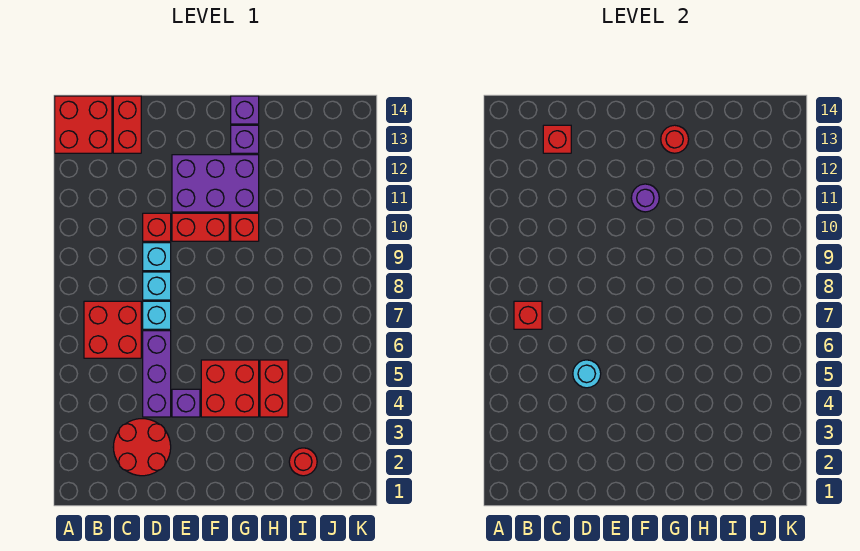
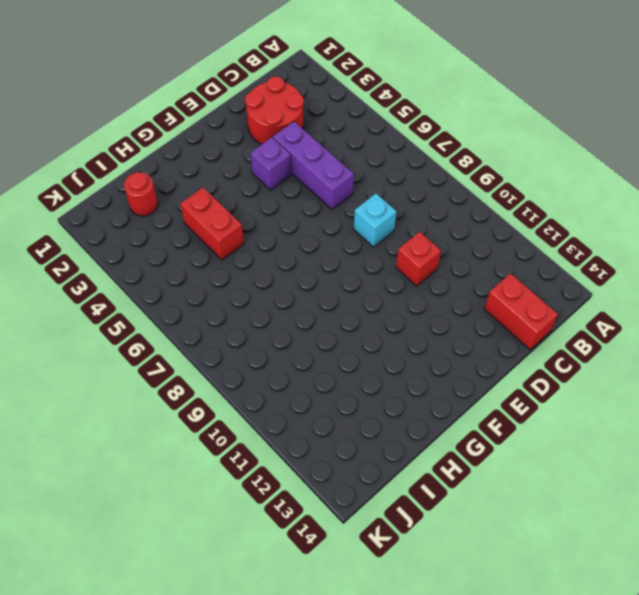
none -> red brick A13:B14 level 1
none -> red brick B6:C7 level 1
none -> cyan brick D7 level 1

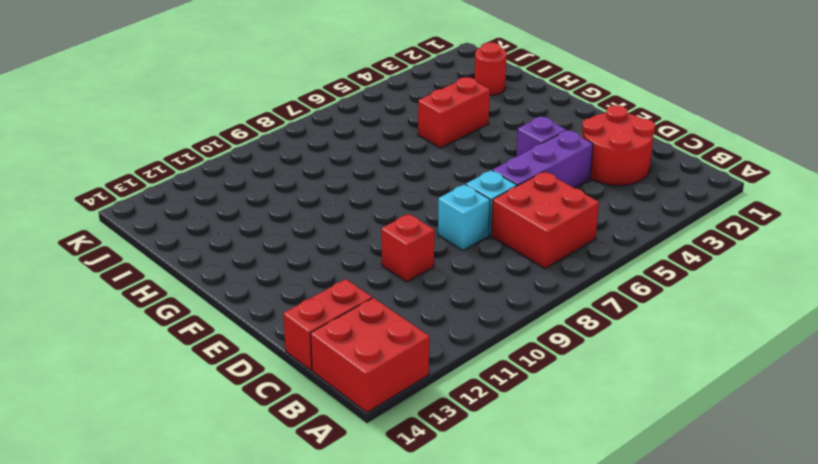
none -> cyan brick D9 level 1
none -> red brick E10:F10 level 1
none -> purple brick E11:G12 level 1

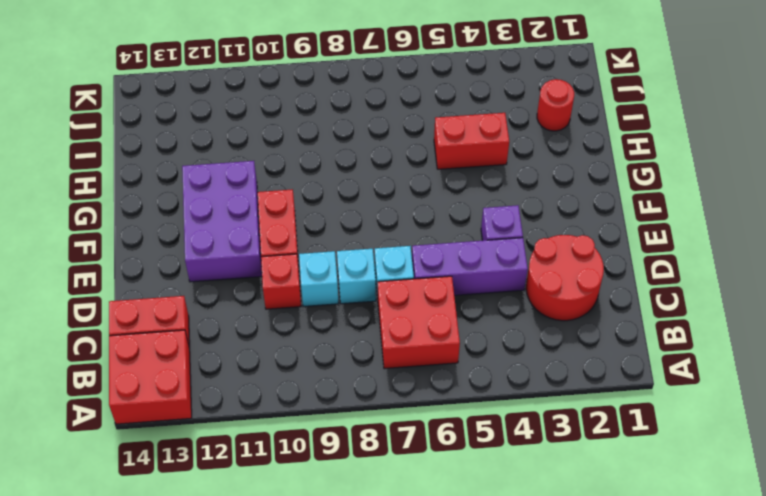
none -> red brick F4:G5 level 1
none -> red brick G10 level 1
none -> purple brick G13 level 1

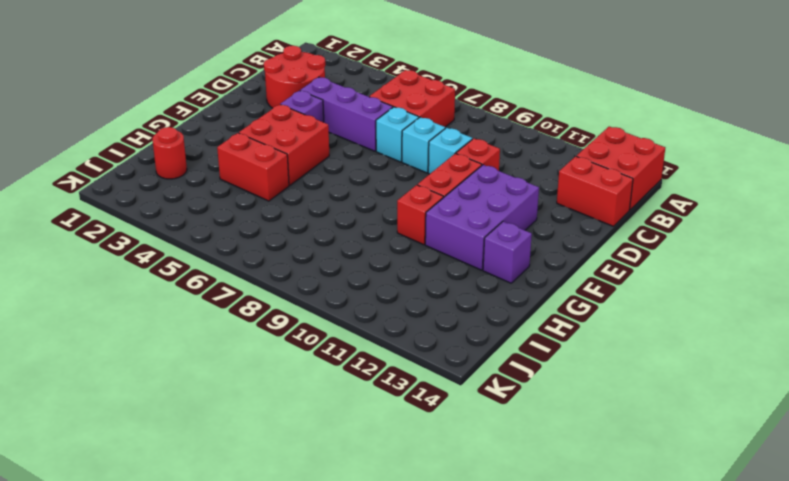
none -> purple brick G14 level 1
none -> red brick B7 level 2
none -> red brick C13 level 2

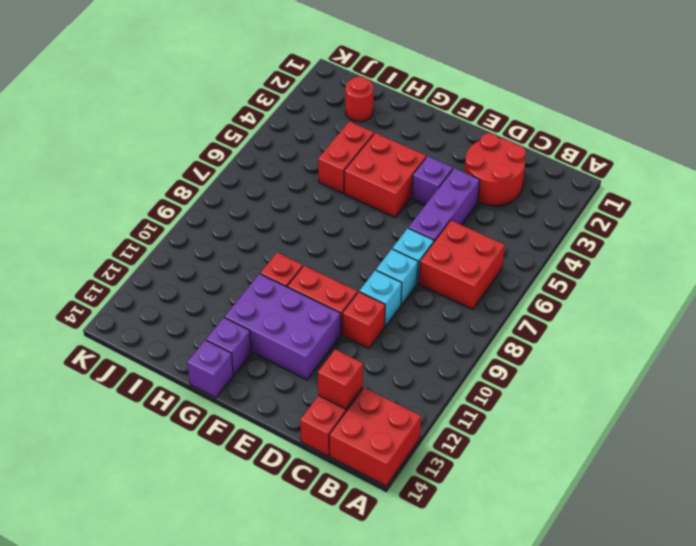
none -> red brick B7 level 2
none -> cyan round brick D5 level 2
none -> purple round brick F11 level 2

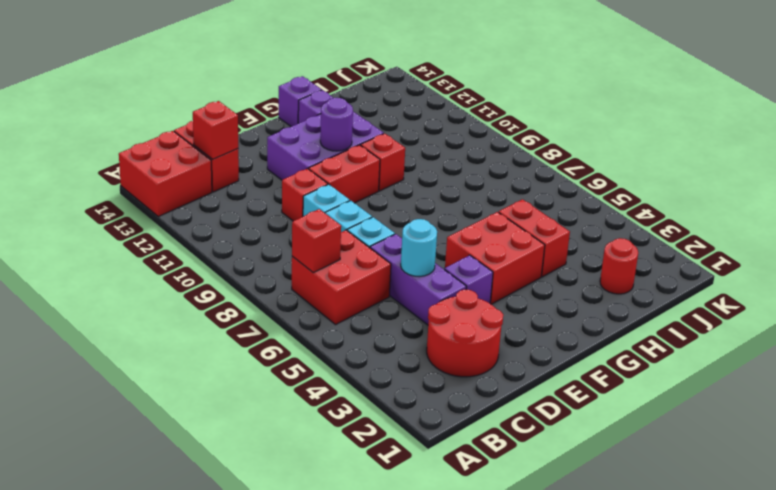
none -> red round brick G13 level 2

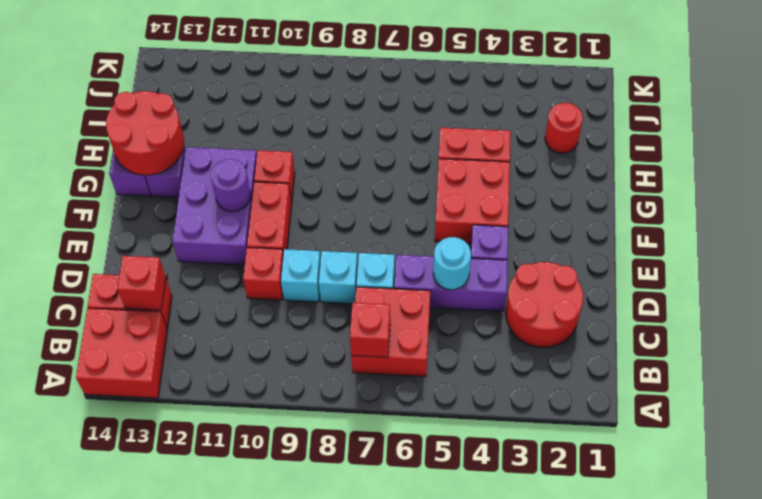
red round brick G13:H14 level 2 -> red round brick G13 level 2

